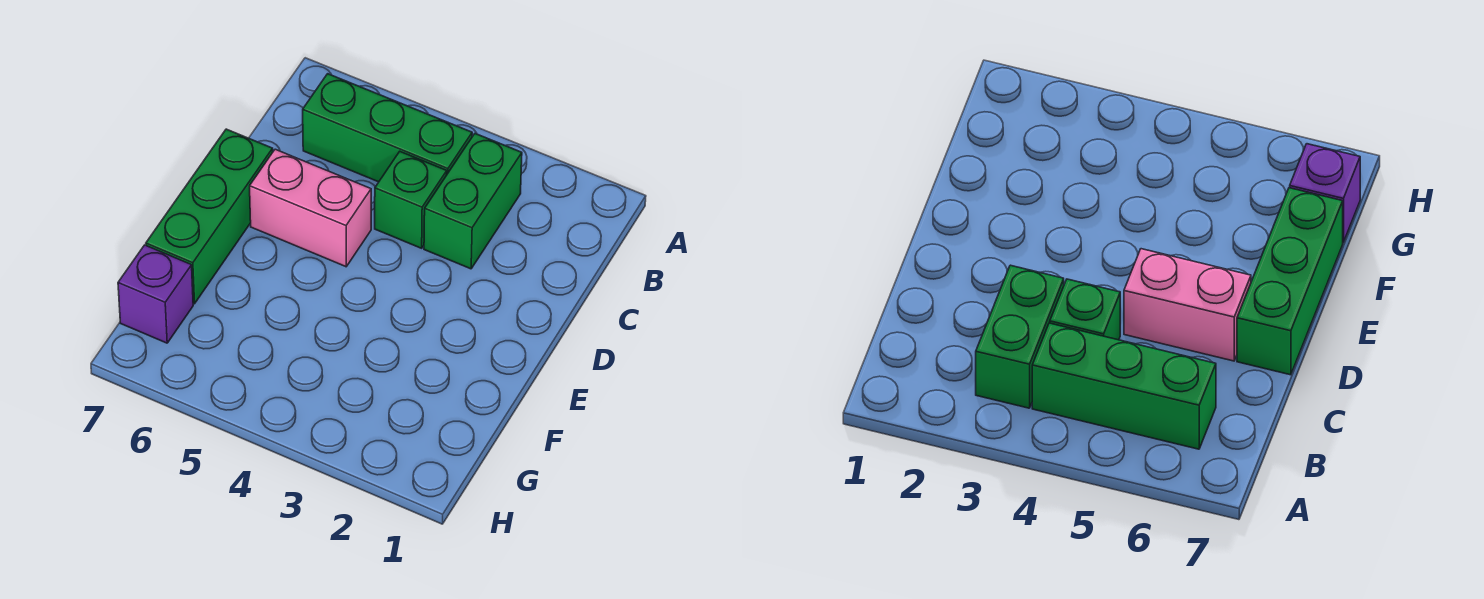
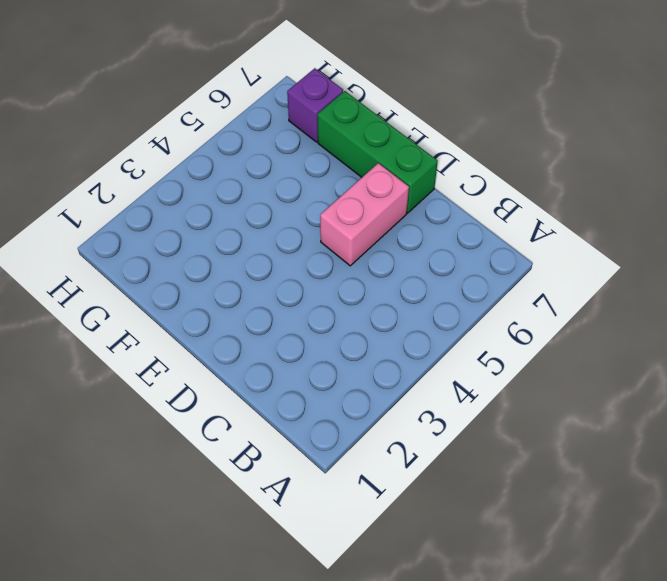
none -> green brick B3:C3 level 1
none -> green brick B4:B6 level 1

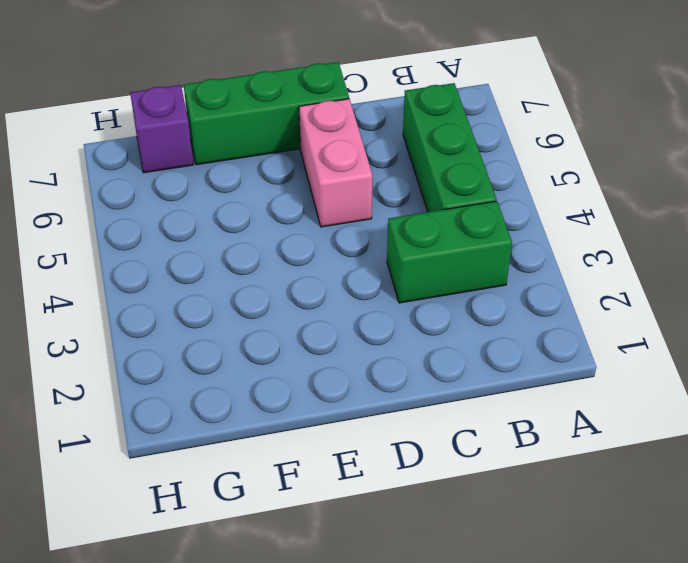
none -> green brick C4 level 1

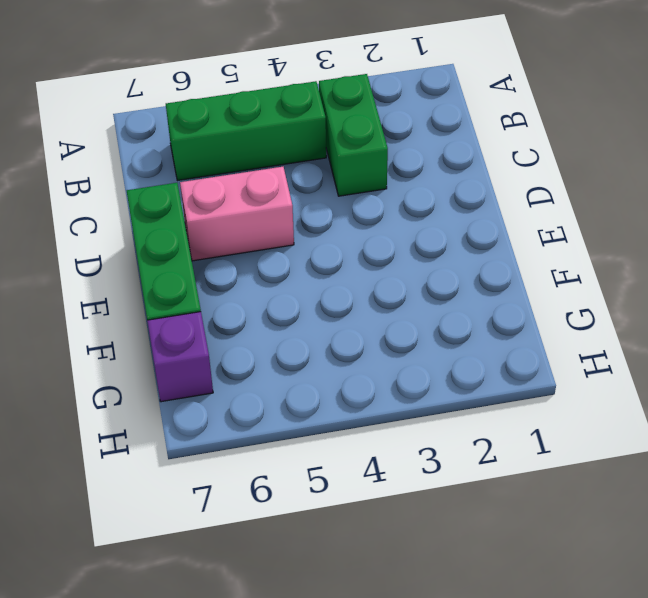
none -> green brick C4 level 1

